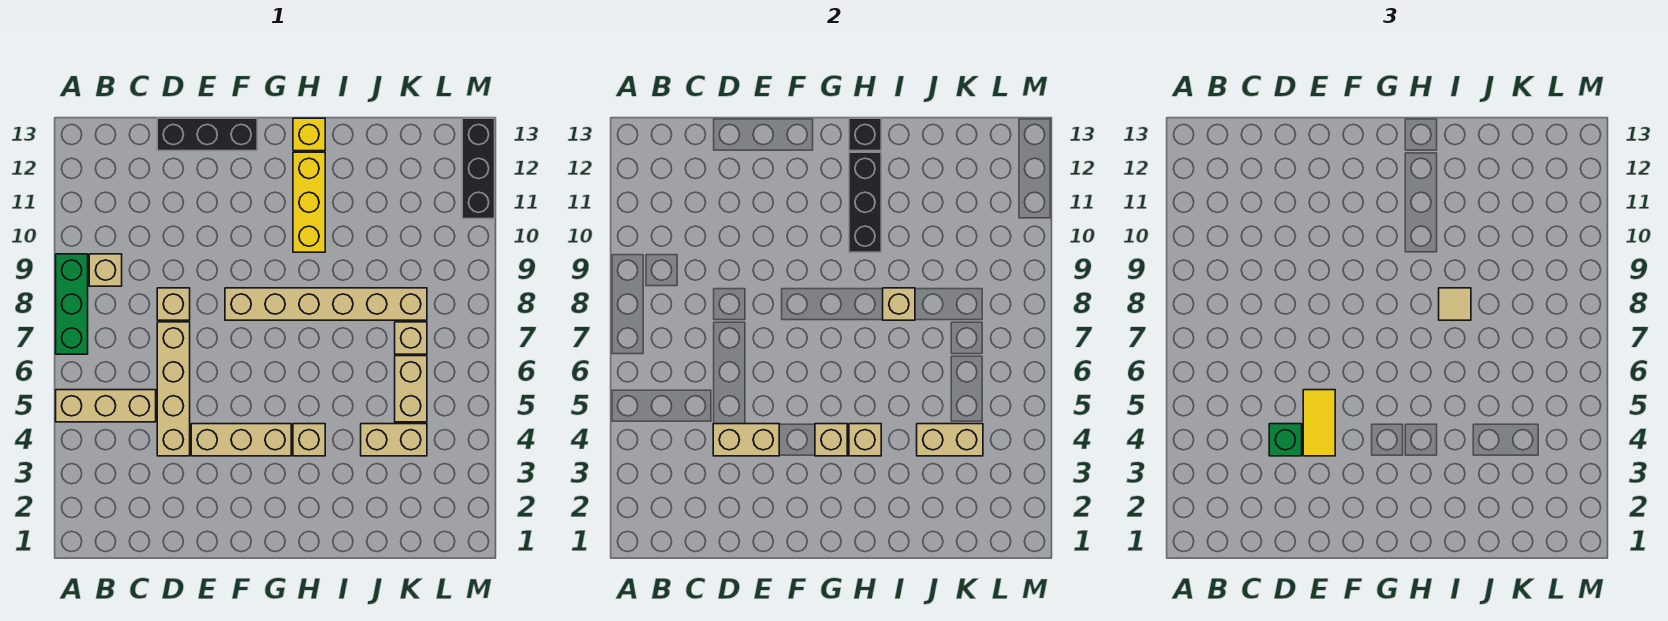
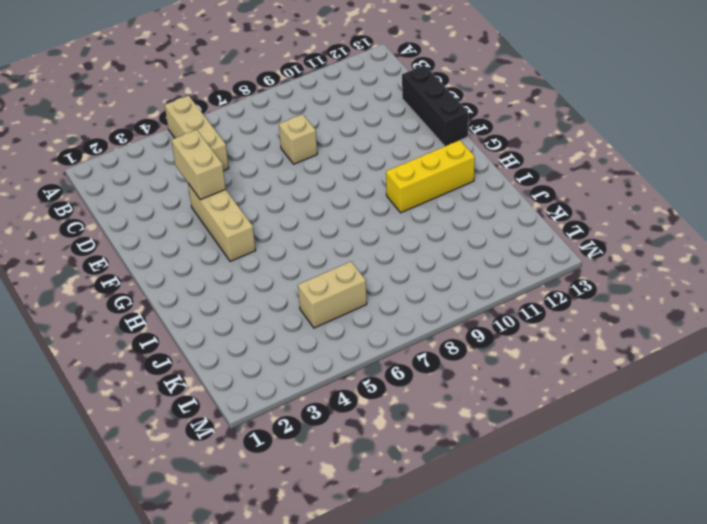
none -> green brick A7:A9 level 1
none -> tan brick B9 level 1
none -> tan brick D4:D7 level 1

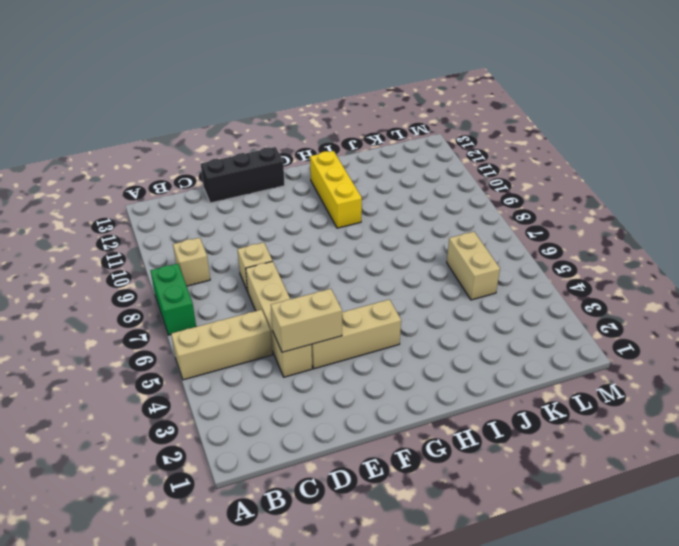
green brick A7:A8 level 1 -> green brick A7:A9 level 1
none -> tan brick F8:K8 level 1
none -> tan brick H4 level 1
none -> yellow brick H13 level 1

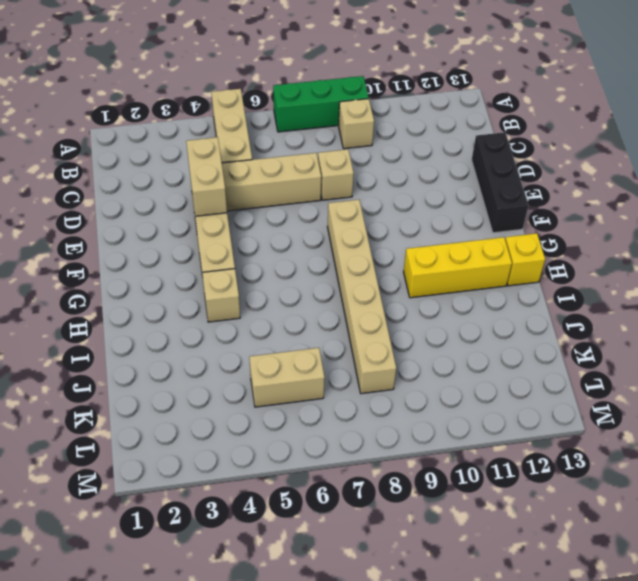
none -> tan brick J4:K4 level 1
none -> tan brick K7 level 1
none -> black brick M11:M13 level 1

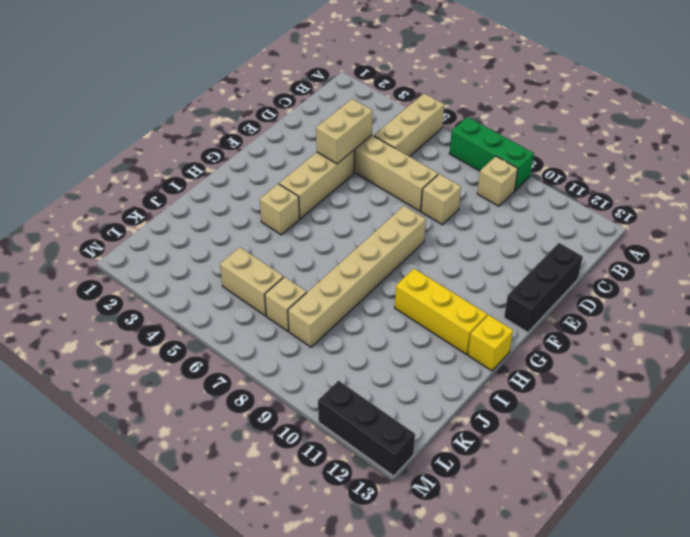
none -> tan brick J4:K4 level 1
none -> tan brick G4 level 2
none -> tan brick H4 level 2

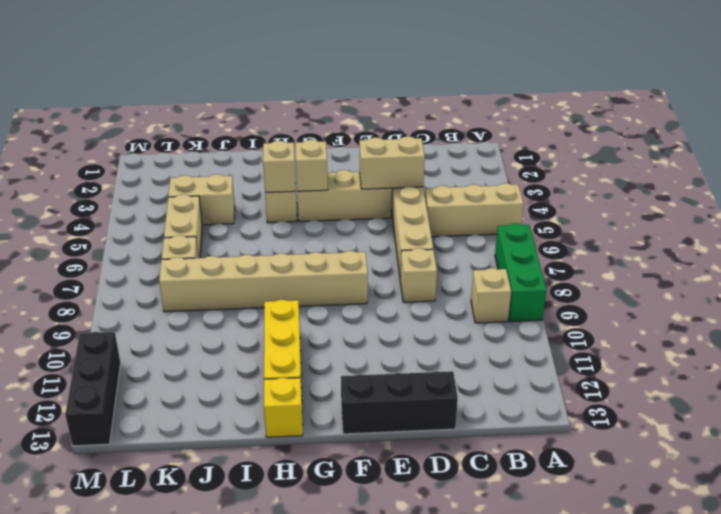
none -> black brick H10:H12 level 2
none -> black brick H13 level 2
none -> tan brick I8 level 2

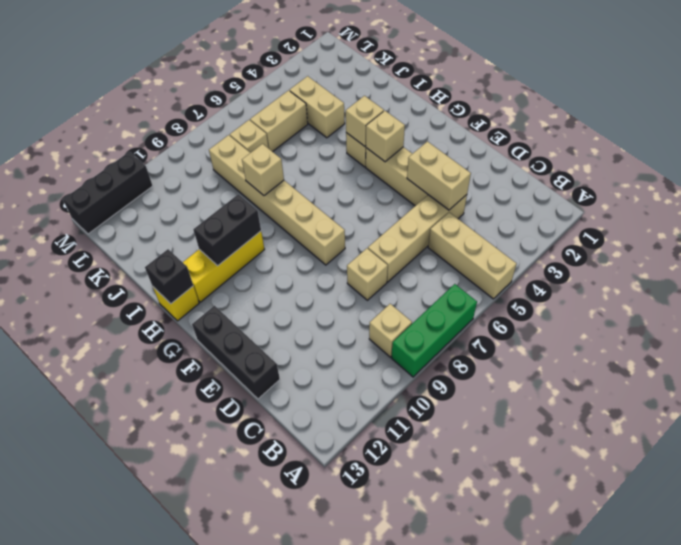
black brick H10:H11 level 2 -> black brick H10:H12 level 2
none -> tan brick J4:K4 level 2
none -> green brick D4 level 3
none -> yellow tile E4:E5 level 3

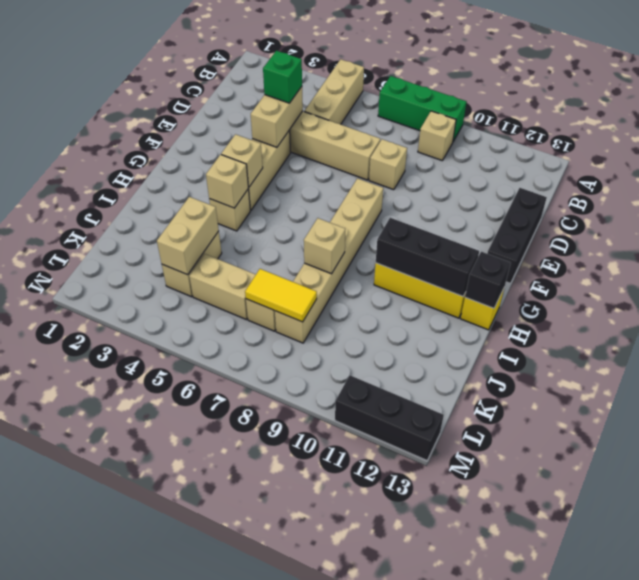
yellow tile K7:K8 level 2 -> yellow tile E4:E5 level 3
none -> tan tile I8 level 3

